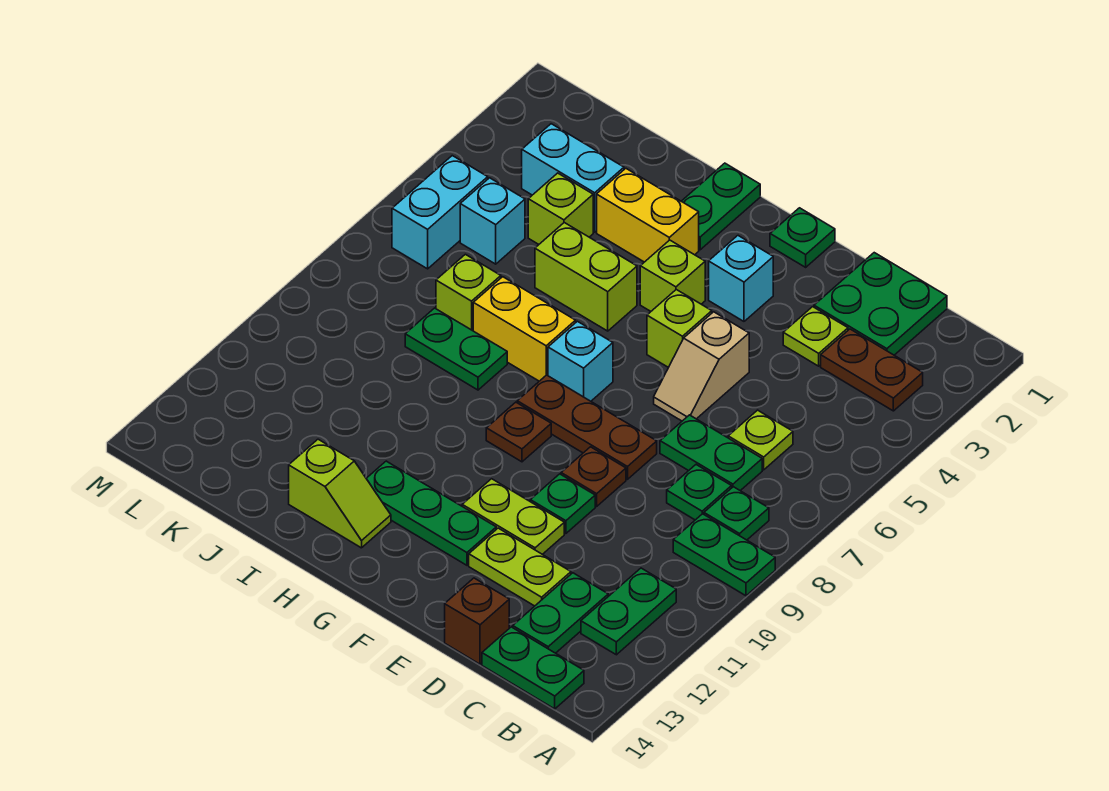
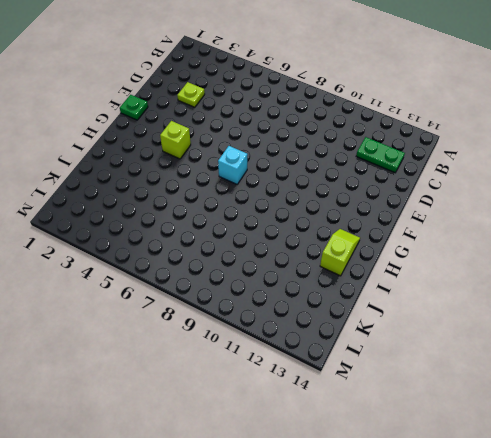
none -> green plate A9:B9 level 1
none -> brown plate B3:C3 level 1
none -> green plate B8 level 1
none -> green plate B11:B12 level 1

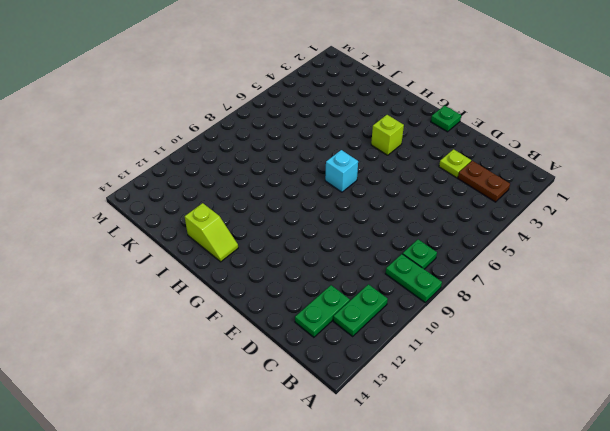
none -> green plate B14:C14 level 1
none -> green plate C1:D2 level 1
none -> lime plate C6 level 1
none -> green plate C7:D7 level 1

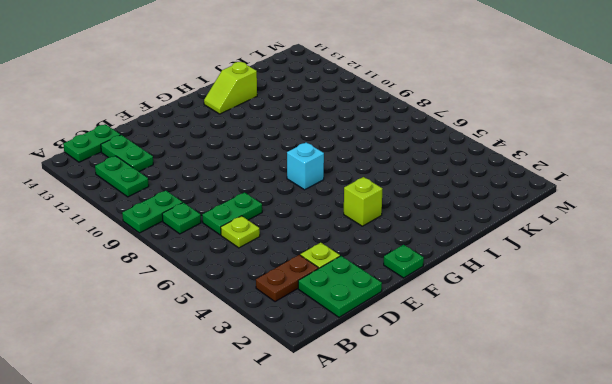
none -> green plate C8 level 1
none -> lime plate D12:E12 level 1
none -> brown brick D14 level 1
none -> tan slope E5:E6 level 1 top 5

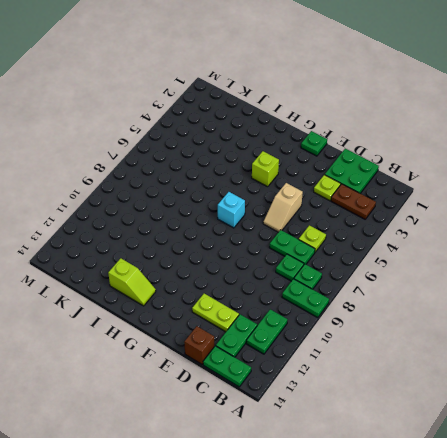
none -> brown plate E8:G8 level 1
none -> brown plate E9 level 1
none -> green plate E10 level 1
none -> lime plate E11:F11 level 1

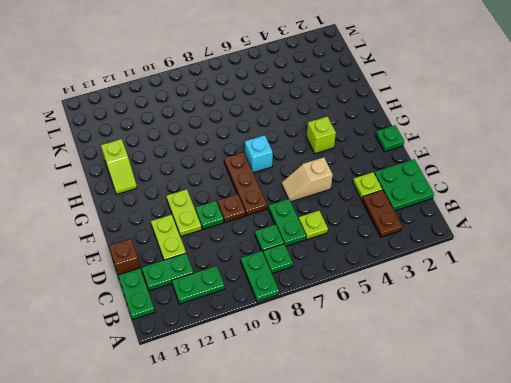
none -> cyan brick F3 level 1
none -> lime brick F5 level 1
none -> green plate F12:H12 level 1
none -> brown plate G9 level 1

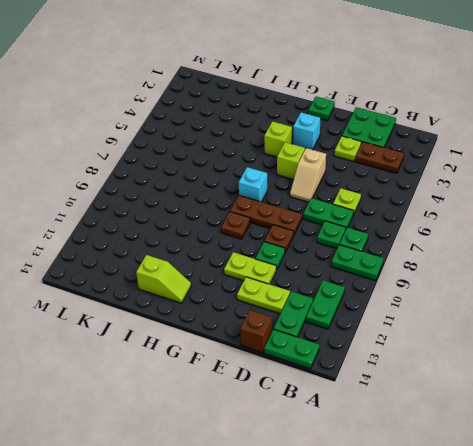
none -> green plate F12:H12 level 1
none -> green plate H1:H2 level 1
none -> yellow brick H3:I3 level 1
none -> lime brick H5:I5 level 1

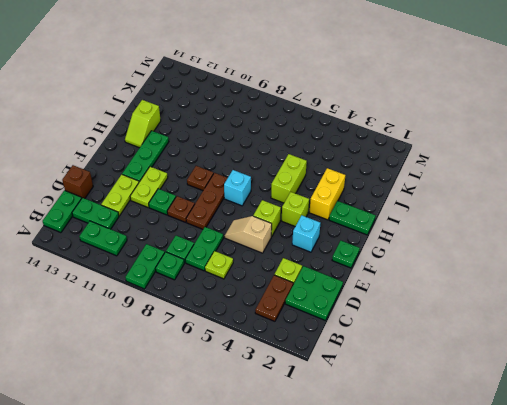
none -> yellow brick H7:I7 level 1
none -> green plate I8:J8 level 1
none -> cyan brick J3:K3 level 1
none -> lime brick J4 level 1

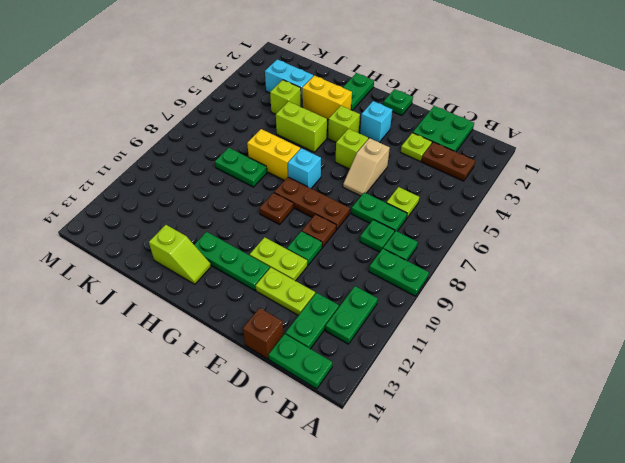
none -> lime brick J7 level 1
none -> cyan brick K5 level 1
none -> cyan brick L5:L6 level 1

